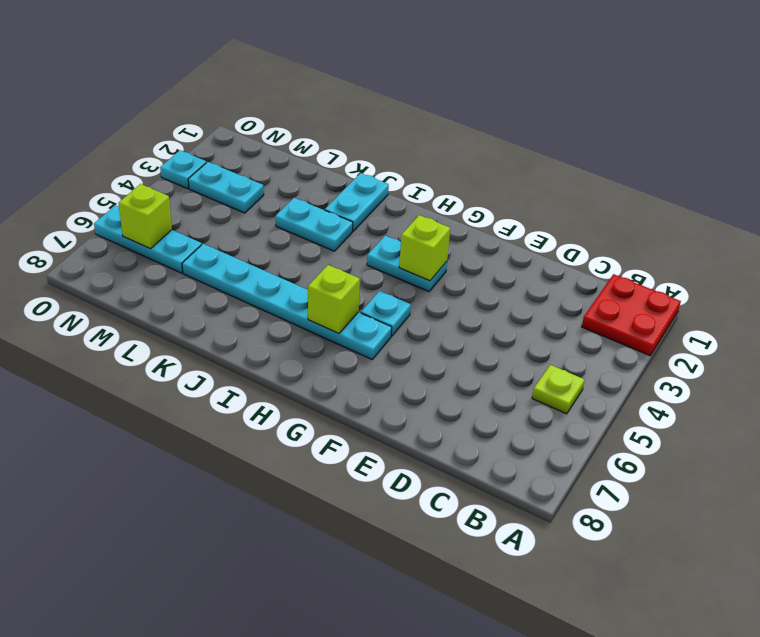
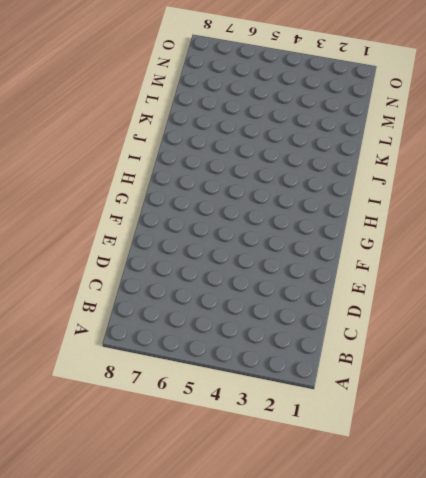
none -> red plate A1:B2 level 1
none -> lime plate B5 level 1
none -> cyan plate G3:H3 level 1

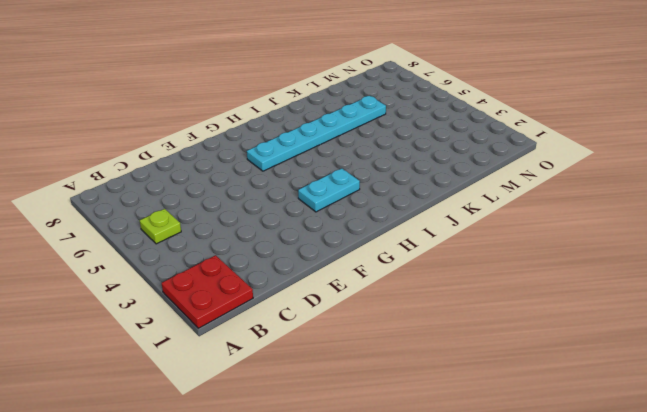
none -> cyan plate G5 level 1
none -> cyan plate J1:J2 level 1
none -> cyan plate J3:K3 level 1

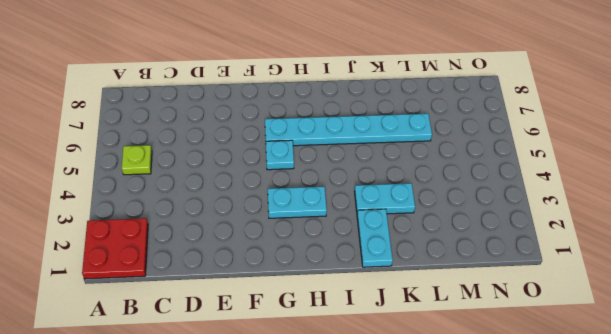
none -> cyan plate M3:N3 level 1
none -> cyan plate M6:O6 level 1
none -> cyan plate O3 level 1

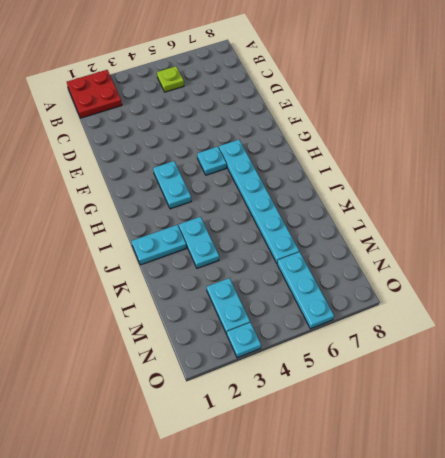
none -> lime brick G3 level 2
none -> lime brick H6 level 2
none -> lime brick N6 level 2

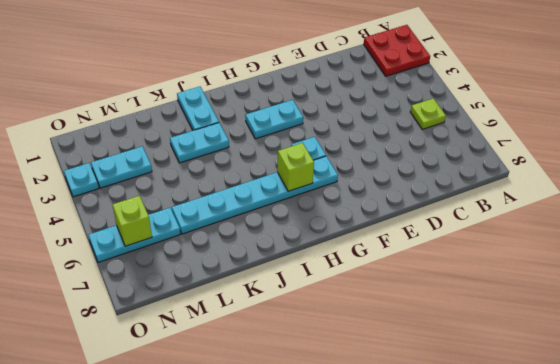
none -> lime brick G3 level 2

